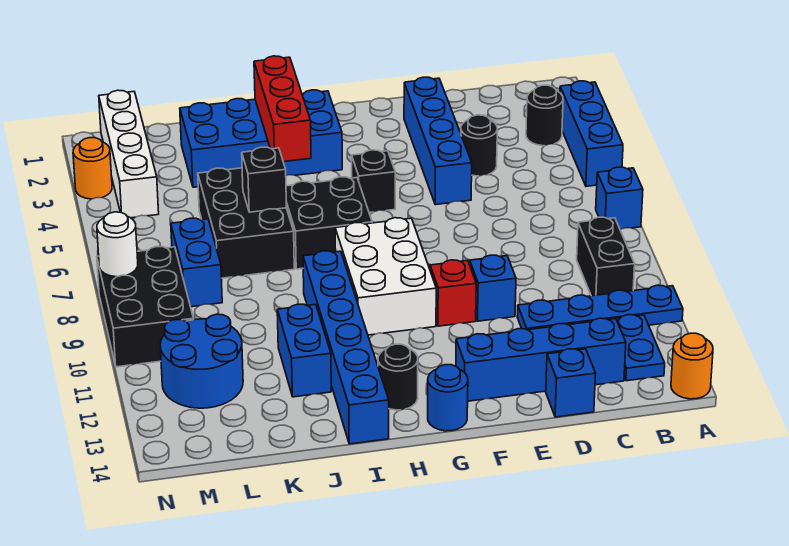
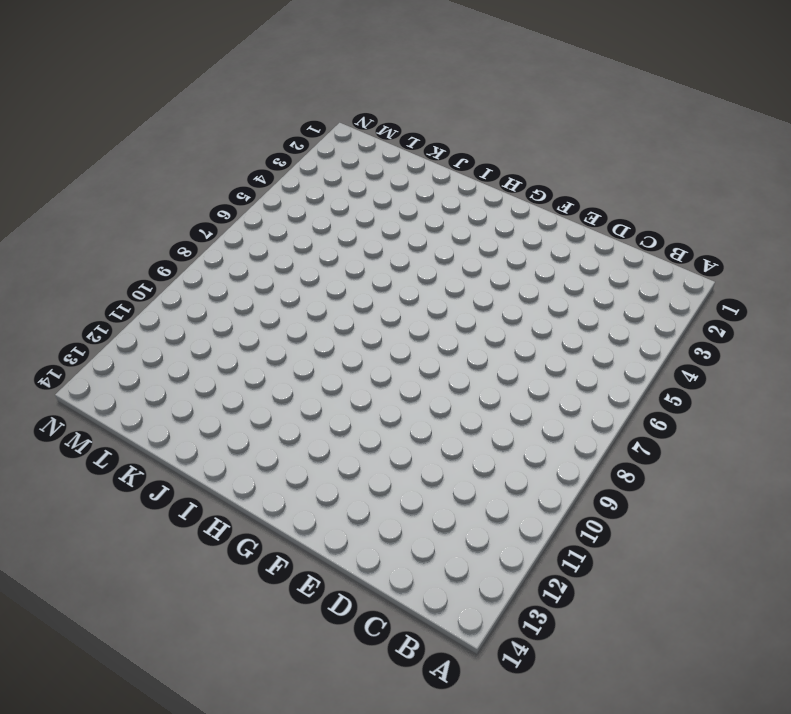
none -> blue brick A3:A5 level 1
none -> blue brick A7 level 1
none -> blue plate A11:D11 level 1
none -> orange round brick A14 level 1

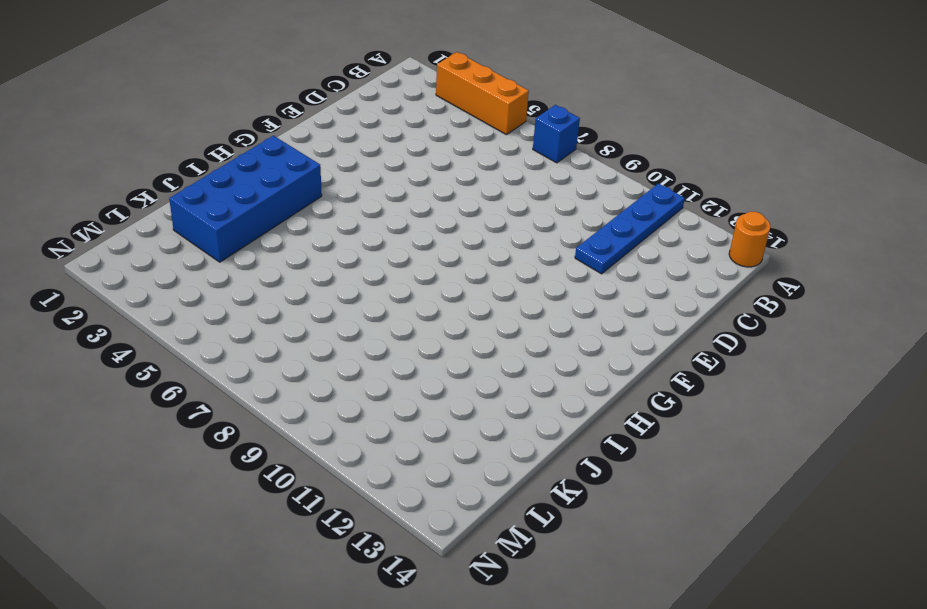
orange brick A3:A5 level 1 -> blue brick A3:A5 level 1
none -> black round brick B3 level 1
none -> black brick B9:B10 level 1
none -> blue plate B12:B13 level 1
none -> blue brick C13:F13 level 1

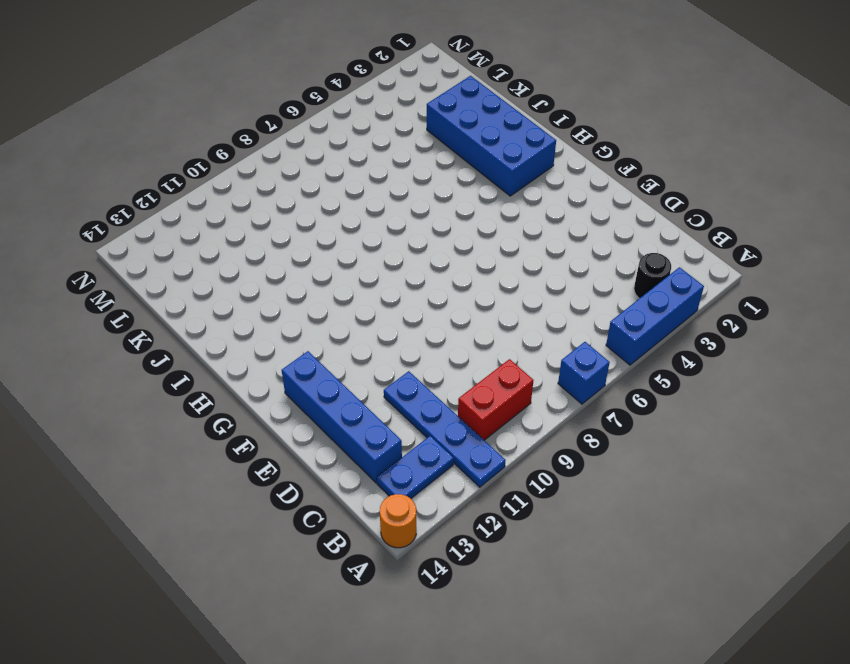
red brick B9:B10 level 1 -> black brick B9:B10 level 1
none -> black round brick D4 level 1
none -> blue brick D14 level 1
none -> blue brick E2:E5 level 1
none -> blue brick E10 level 1

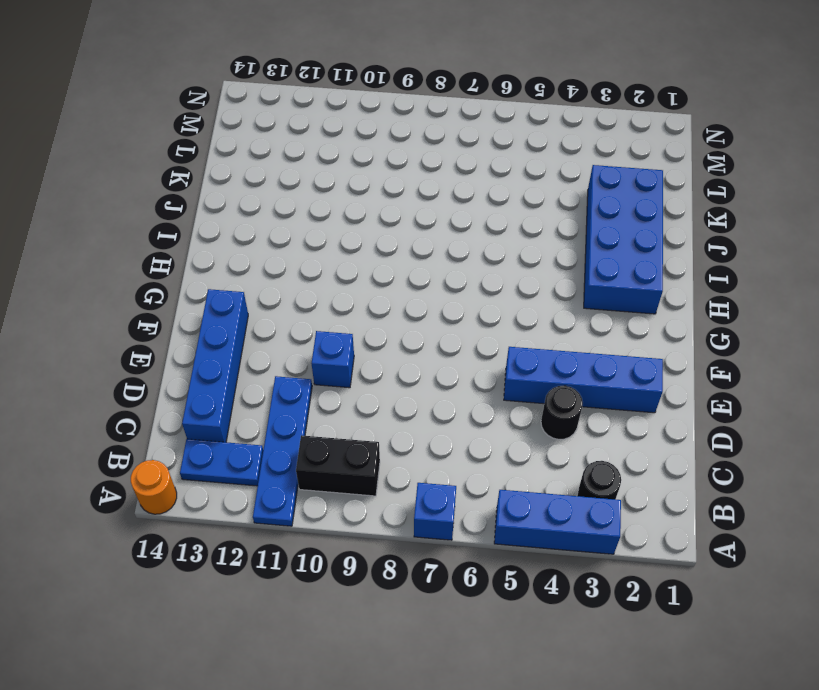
none -> blue brick D14 level 1
none -> red brick F10 level 1
none -> black brick G5 level 1
none -> white brick G8:H10 level 1

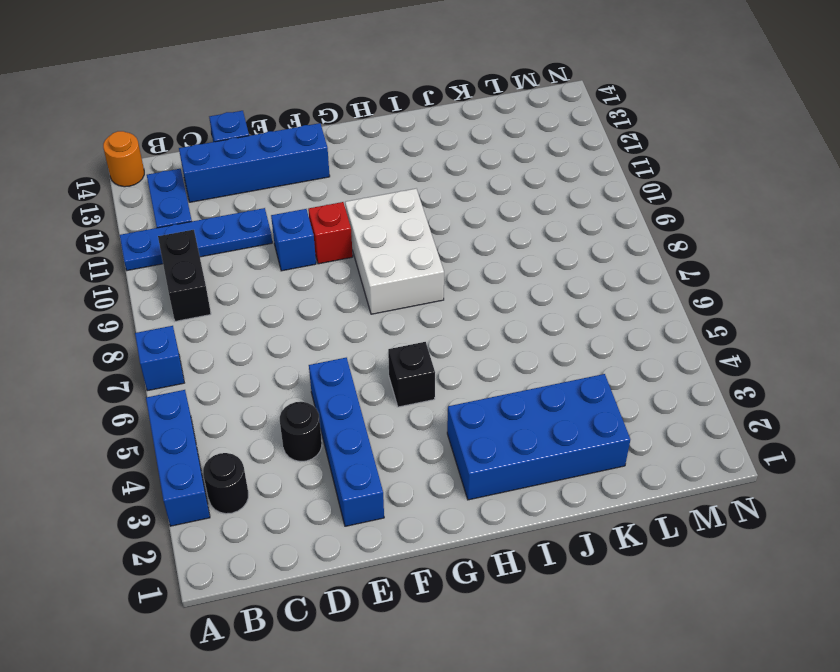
none -> blue round brick G14 level 1
none -> black brick H6:I7 level 1
none -> black round brick H13 level 1
none -> blue brick I9:I14 level 1

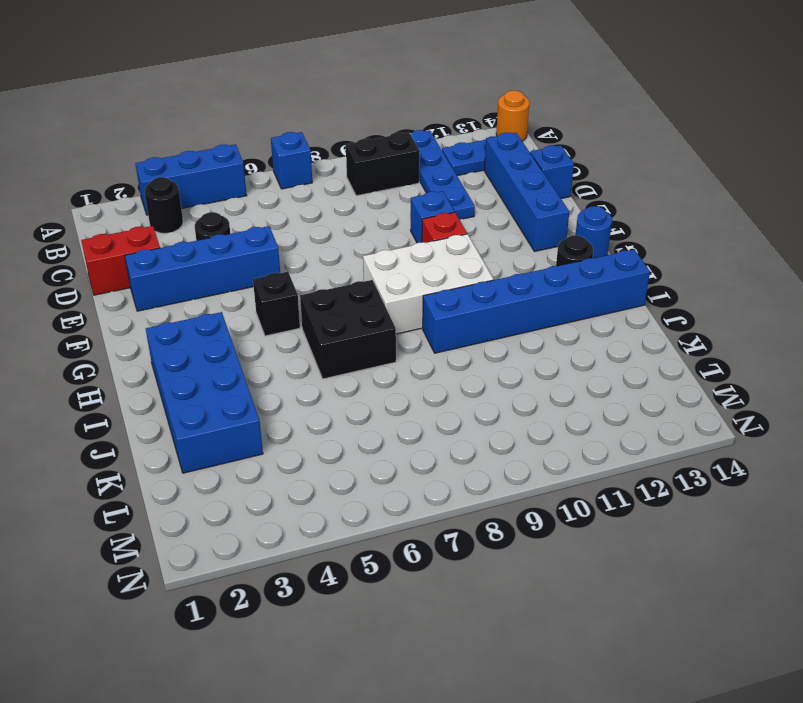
red brick D1:D2 level 1 -> none
none -> black brick J5:K7 level 1
none -> blue brick J11:J12 level 1
none -> blue brick L7:L8 level 1
none -> blue round brick L11:M12 level 1

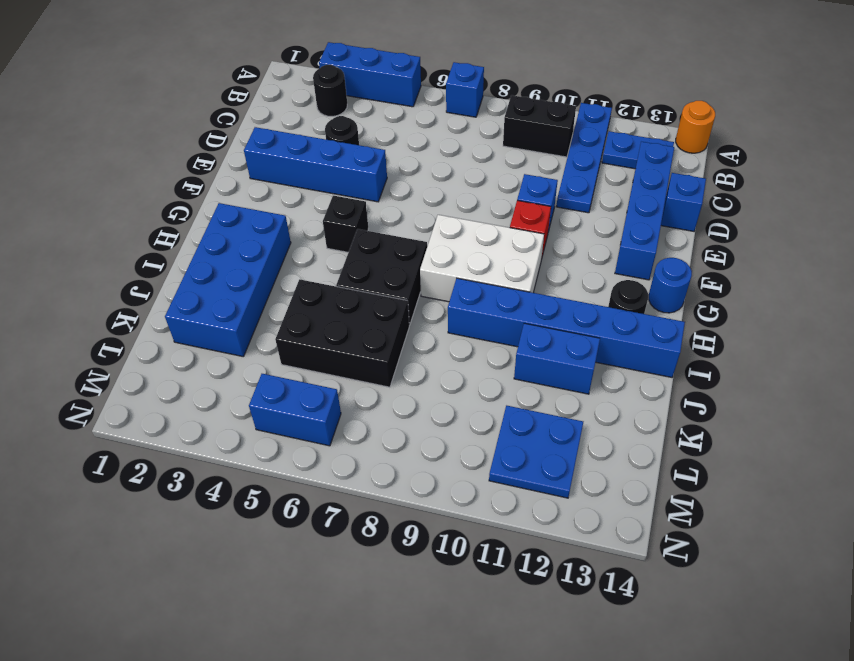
blue plate L11:M12 level 1 -> blue round brick L11:M12 level 1
blue brick M5:M6 level 1 -> blue brick L7:L8 level 1
none -> white brick M1:M4 level 1
none -> black brick M8:N10 level 1
none -> orange round brick N3 level 1
none -> red brick I2:I4 level 2

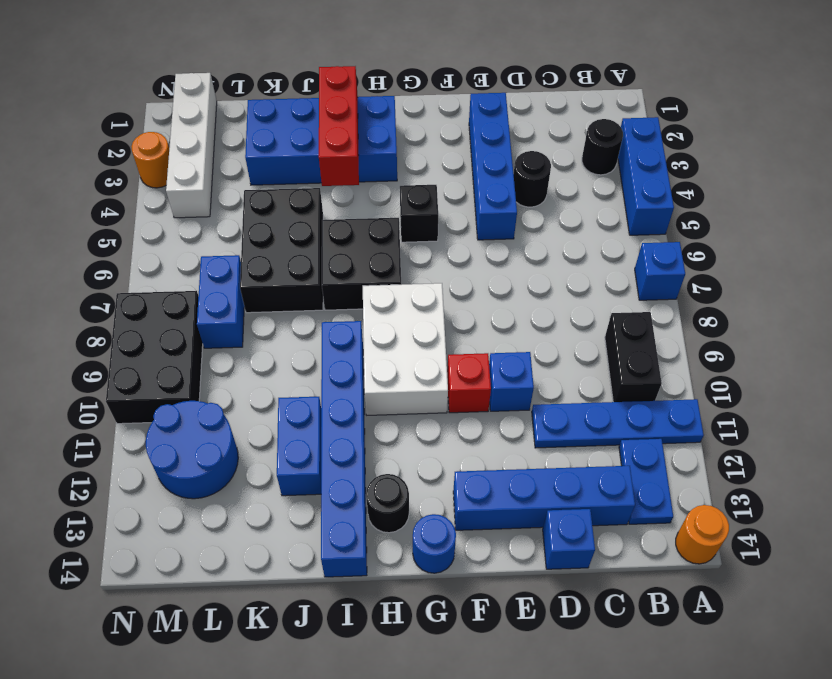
none -> black brick J6 level 2
none -> white round brick N8 level 2

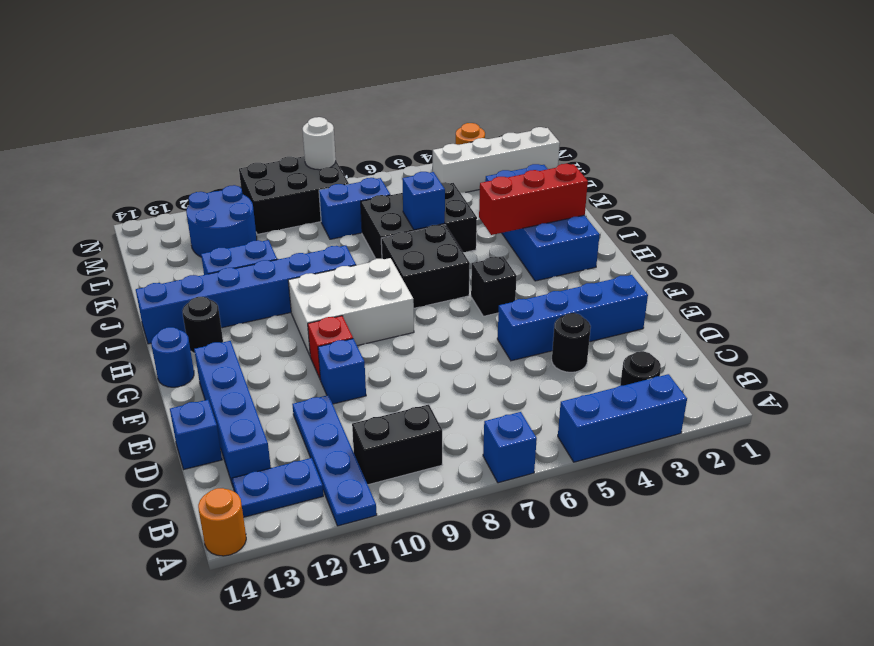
blue brick J6 level 2 -> black brick J6 level 2

